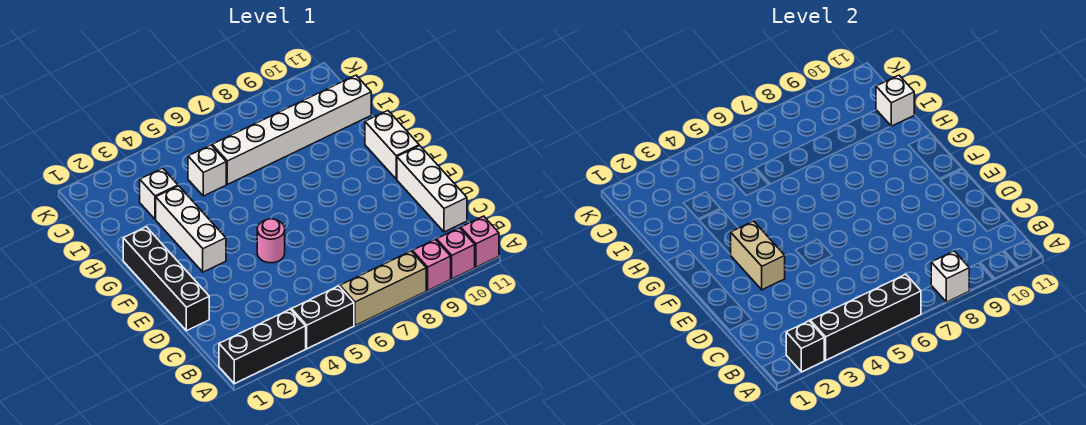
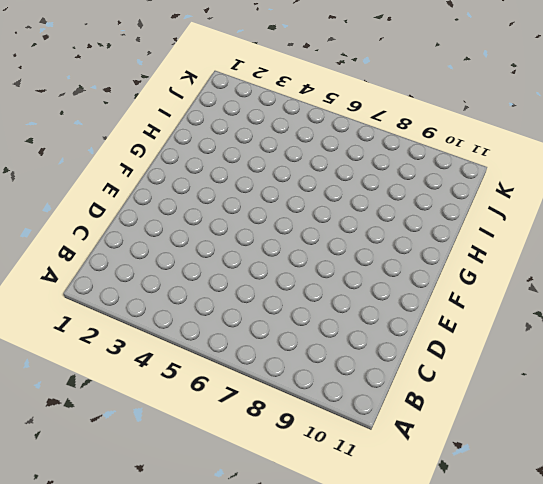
none -> black brick A1:A3 level 1
none -> black brick A4:A5 level 1
none -> tan brick A6:A8 level 1

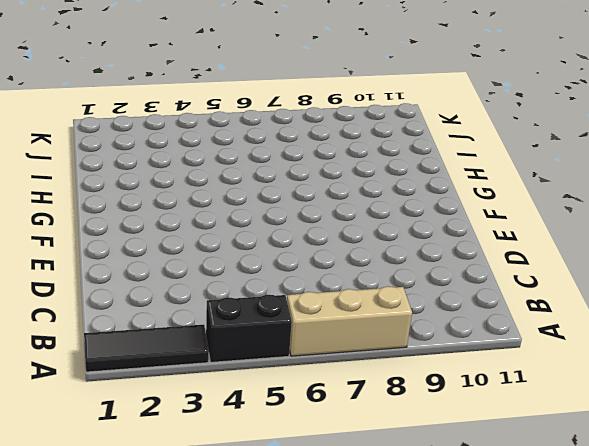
black tile A1:A3 level 1 -> black brick A1:A3 level 1
none -> pink brick A9 level 1
none -> pink brick A10 level 1
none -> pink brick A11 level 1

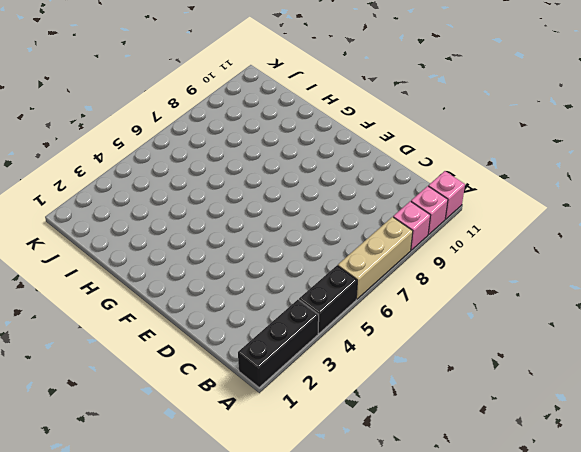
none -> white brick C11:E11 level 1
none -> black brick D1:G1 level 1
none -> pink round brick E5 level 1

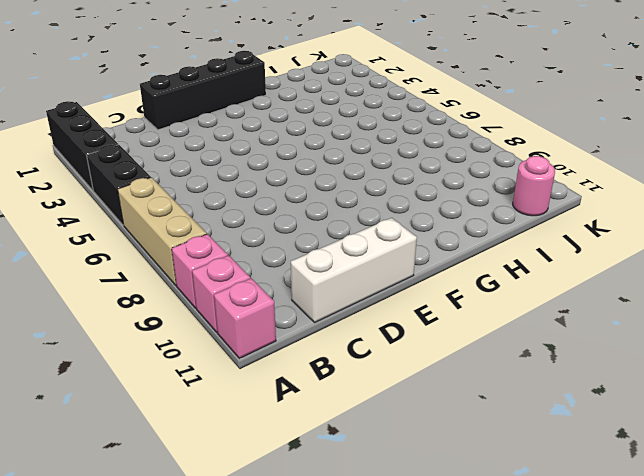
pink round brick J11 level 1 -> pink round brick E5 level 1
none -> white brick F3:H3 level 1
none -> white brick F11:G11 level 1
none -> white brick I3 level 1

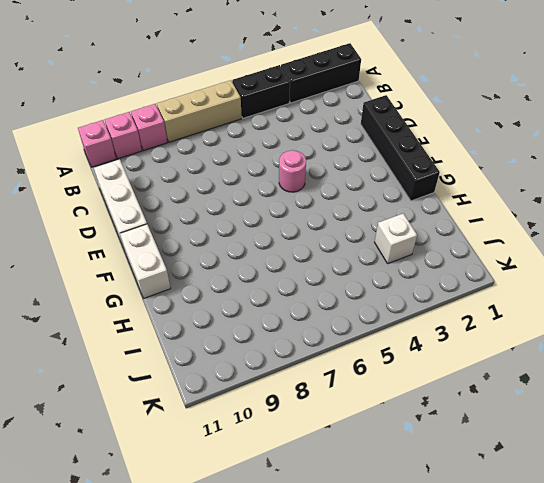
none -> white brick F3:H3 level 1
none -> white brick I5 level 1
none -> white brick I6:I11 level 1

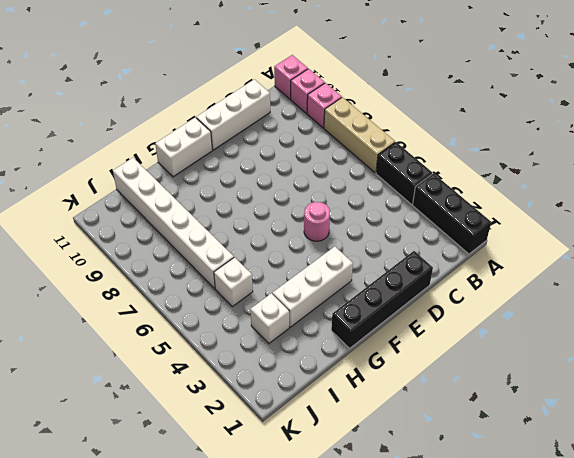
none -> black brick A2 level 2
none -> black brick A3:A6 level 2
none -> white brick A8 level 2

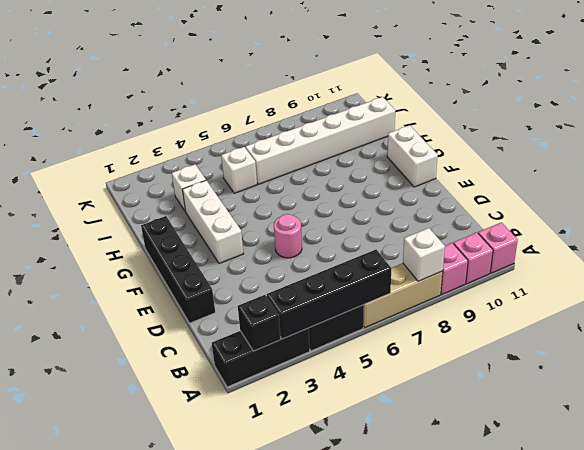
none -> white brick C11:E11 level 1
none -> tan brick E3:F3 level 2
none -> white brick I11 level 2

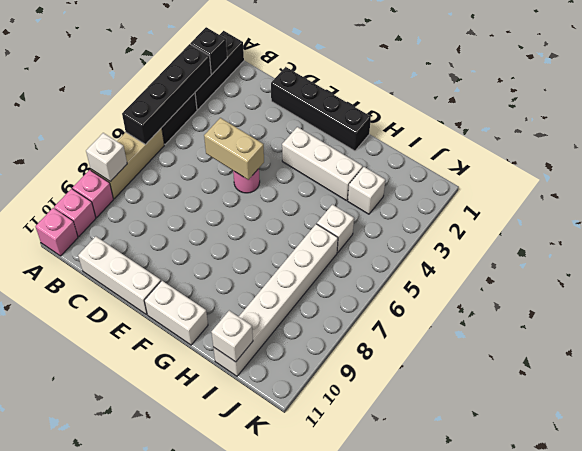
tan brick D5:E5 level 2 -> tan brick E3:F3 level 2

